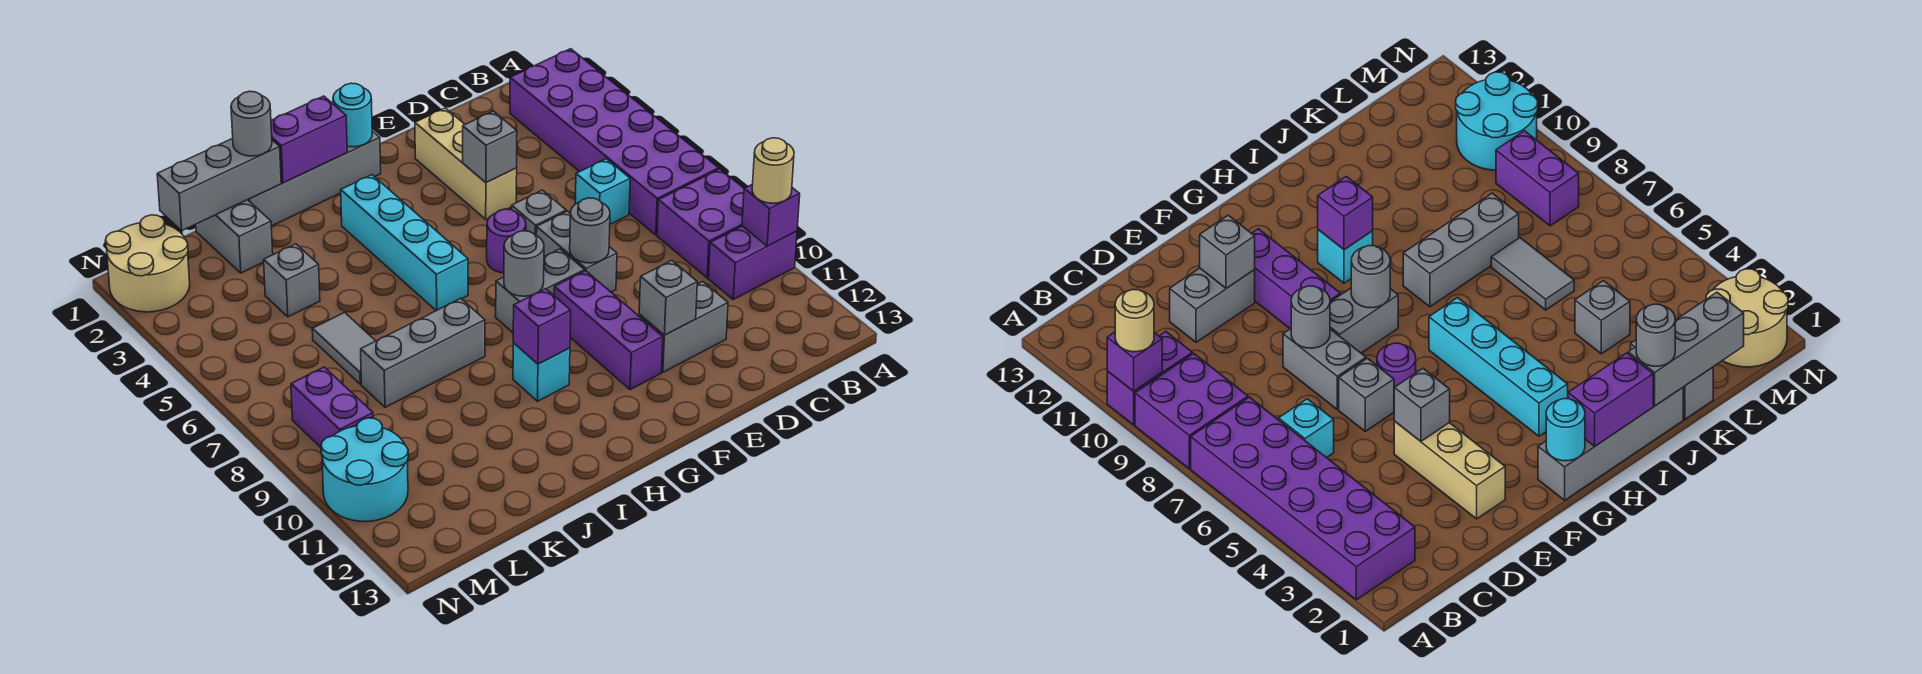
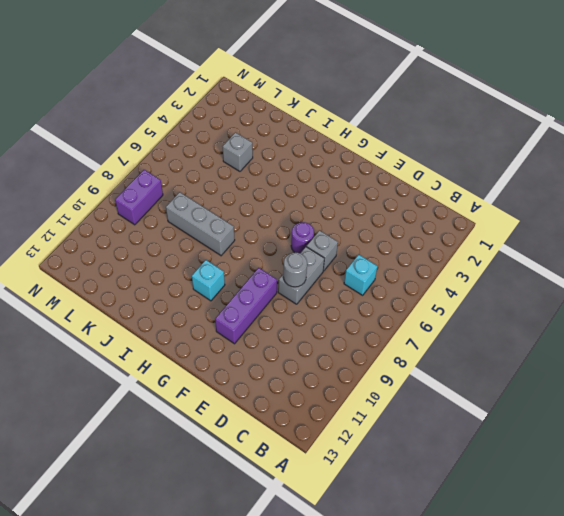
none -> purple brick A2:B7 level 1
none -> purple brick A8:B9 level 1
none -> purple brick A10:B10 level 1
none -> grey brick D11:E11 level 1

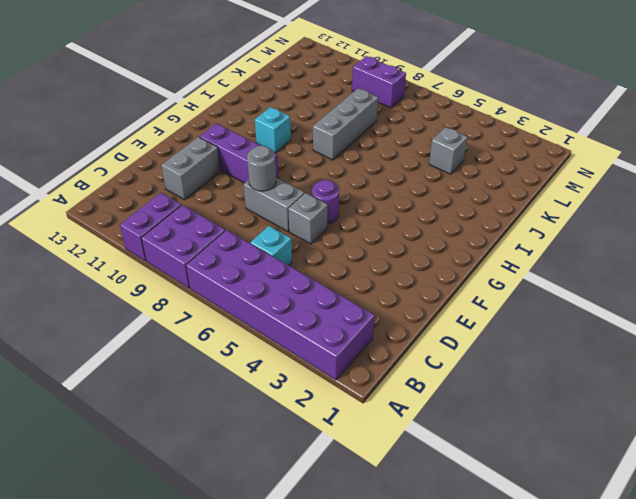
none -> tan brick E2:E4 level 1
none -> grey brick F8:G8 level 1
none -> grey brick G1:J1 level 1
none -> cyan brick H3:H6 level 1

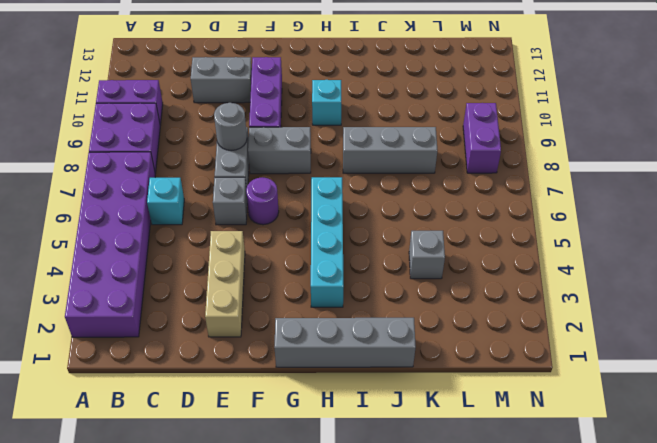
none -> grey brick K1:K2 level 1
none -> grey tile K6:K7 level 1
none -> tan round brick M1:N2 level 1
none -> cyan round brick M10:N11 level 1

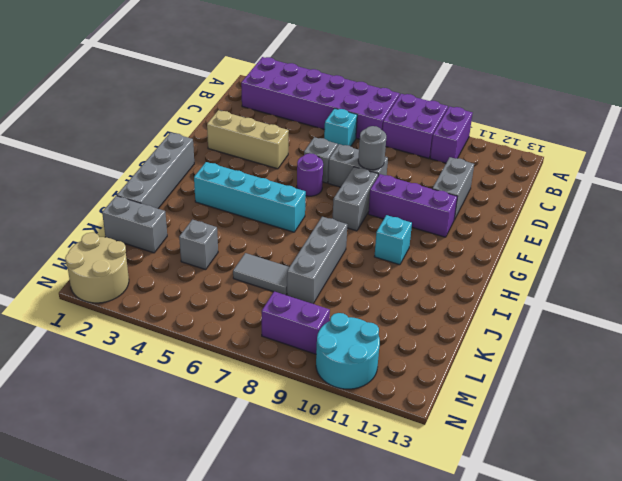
none -> purple brick A10 level 2
none -> grey brick E4 level 2
none -> grey brick E11 level 2
none -> cyan round brick G1 level 2

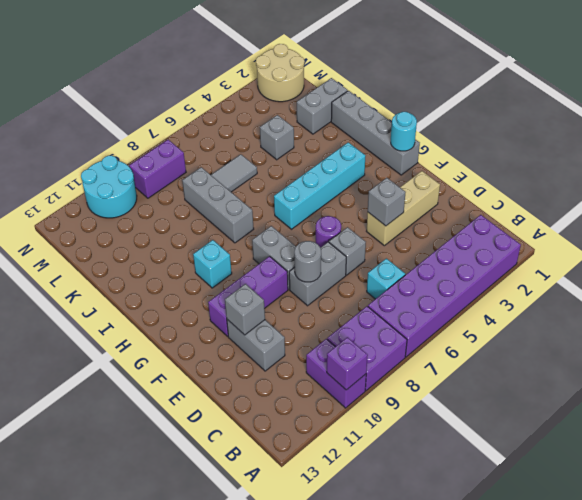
none -> grey round brick G8 level 2
none -> purple brick H1:I1 level 2
none -> purple brick H10 level 2
none -> grey brick J1:L1 level 2

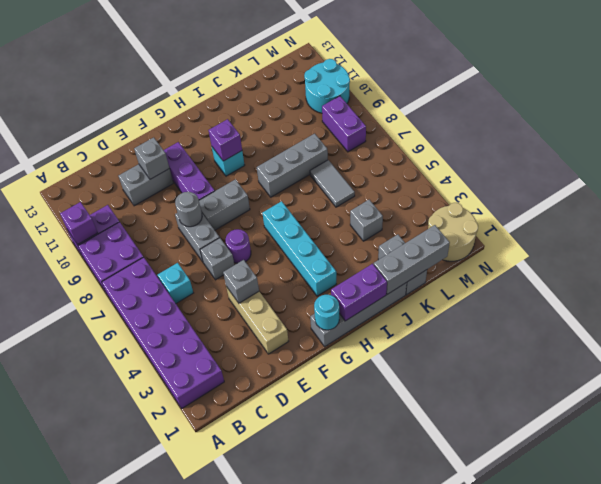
none -> grey round brick G8 level 2
none -> tan round brick A10 level 3
none -> grey round brick J1 level 3

